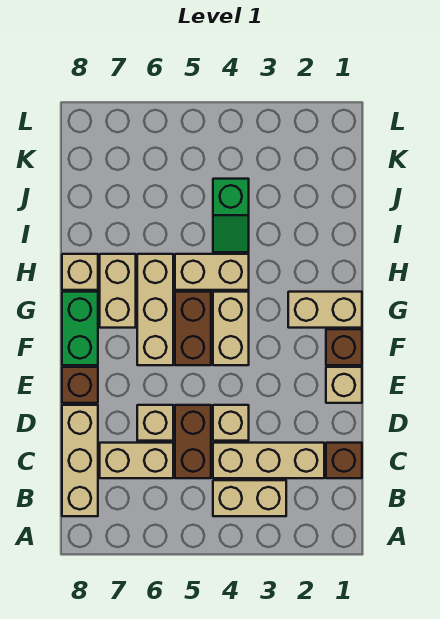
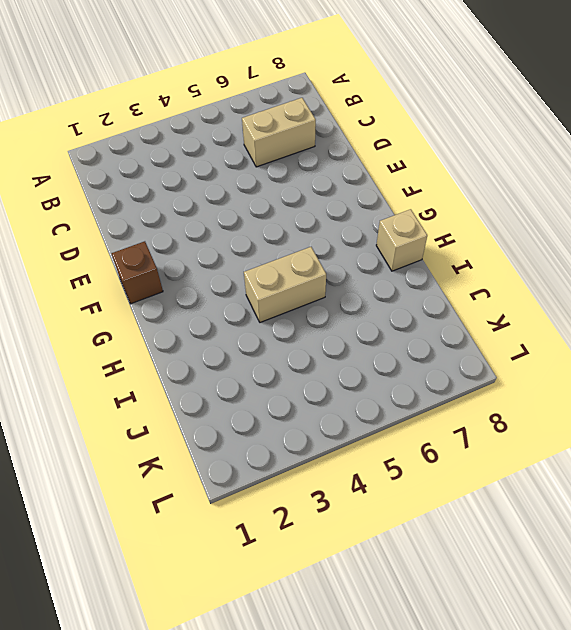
none -> tan brick B3:B4 level 1
none -> tan brick B8:D8 level 1
none -> brown brick C1 level 1

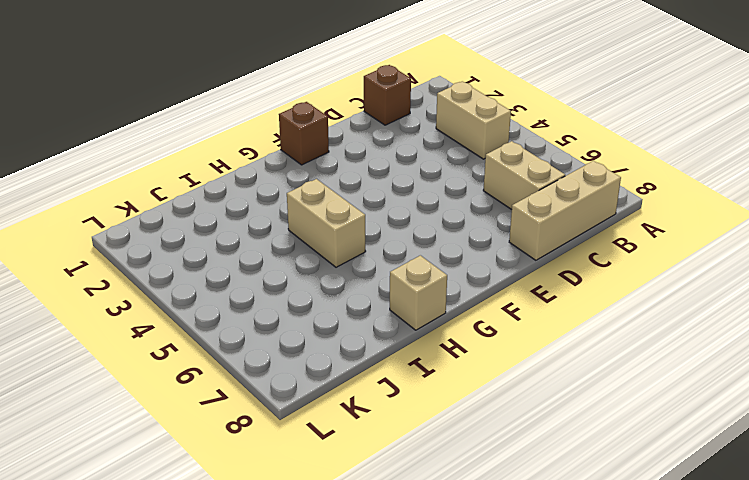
none -> tan brick C2:C4 level 1
none -> brown brick C5:D5 level 1
none -> tan brick D4 level 1

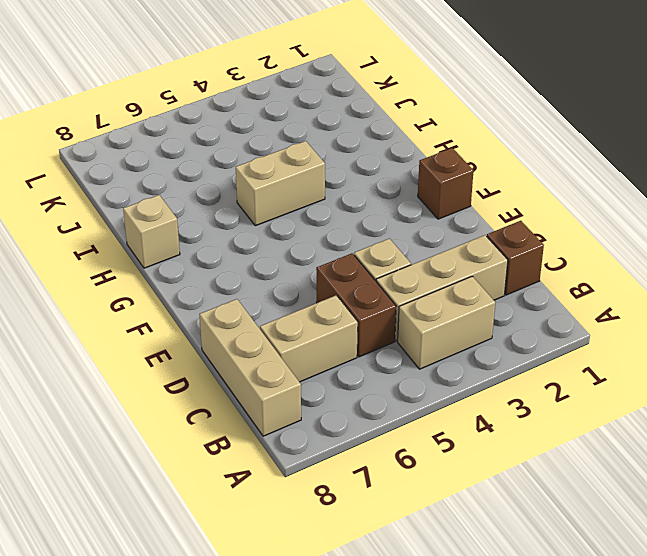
none -> tan brick D6 level 1
none -> tan brick E1 level 1
none -> brown brick E8 level 1

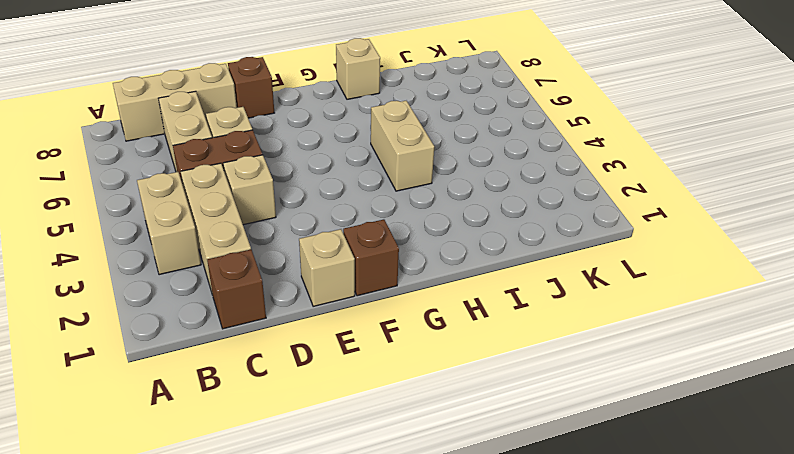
none -> tan brick F4:G4 level 1
none -> brown brick F5:G5 level 1
none -> tan brick F6:H6 level 1

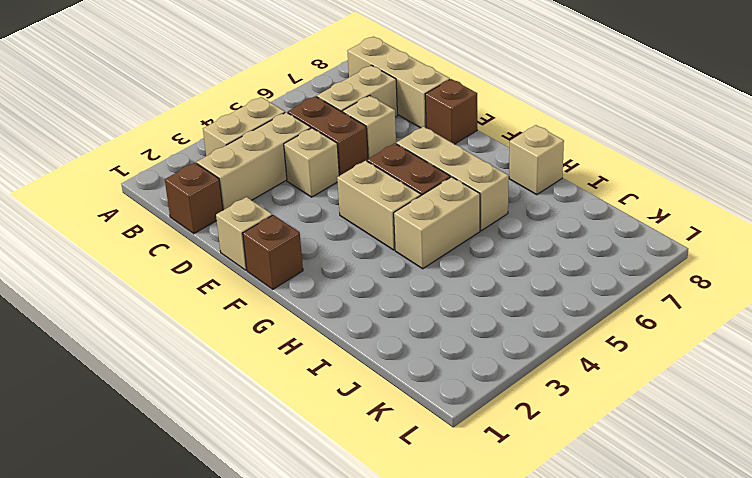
none -> green brick F8:G8 level 1
none -> tan brick G1:G2 level 1
none -> tan brick G7:H7 level 1

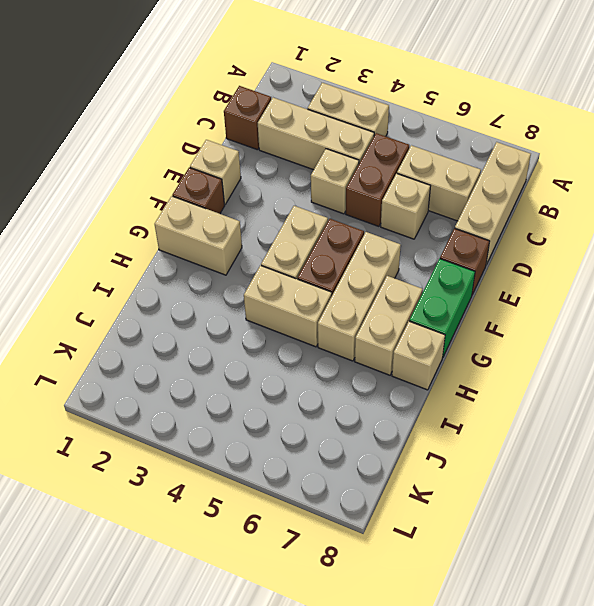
none -> green slope I4:J4 level 1 top J

